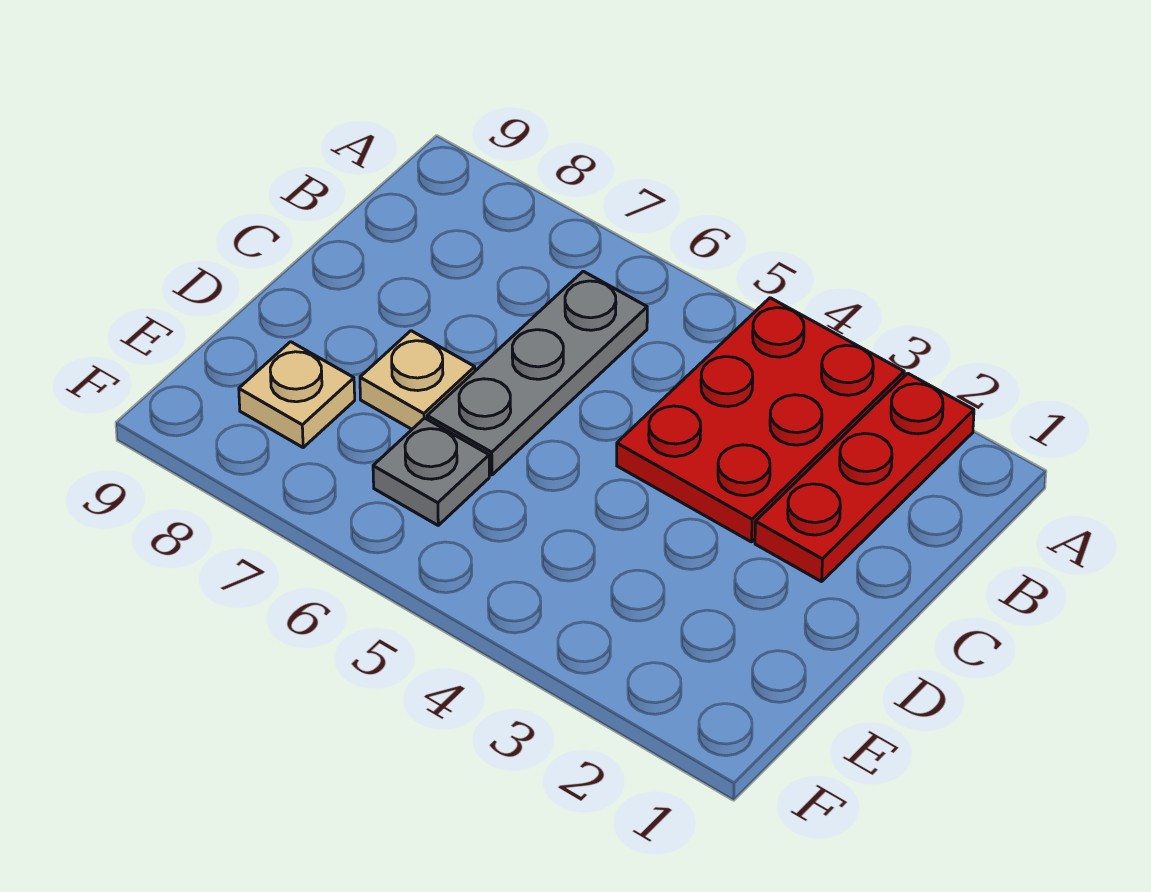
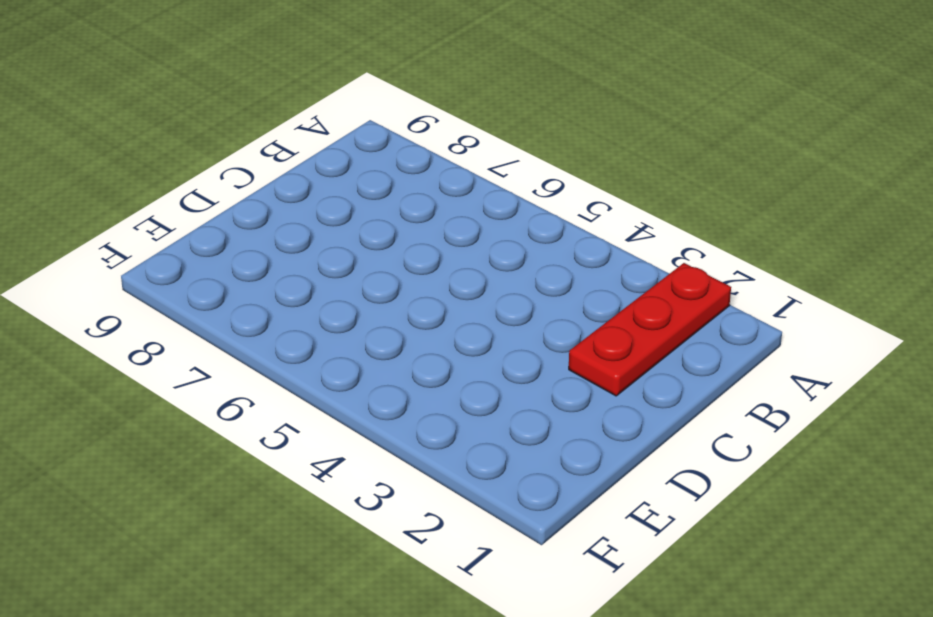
none -> red plate A3:C4 level 1
none -> grey plate B6:D6 level 1

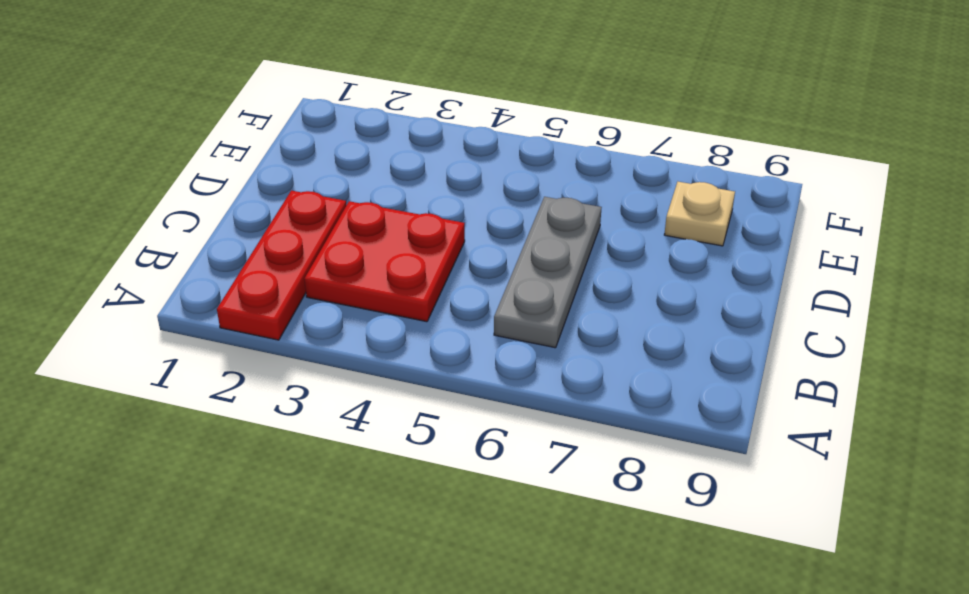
red plate B3:C4 level 1 -> red plate A3:C4 level 1
none -> tan plate D7 level 1
none -> grey plate E6 level 1

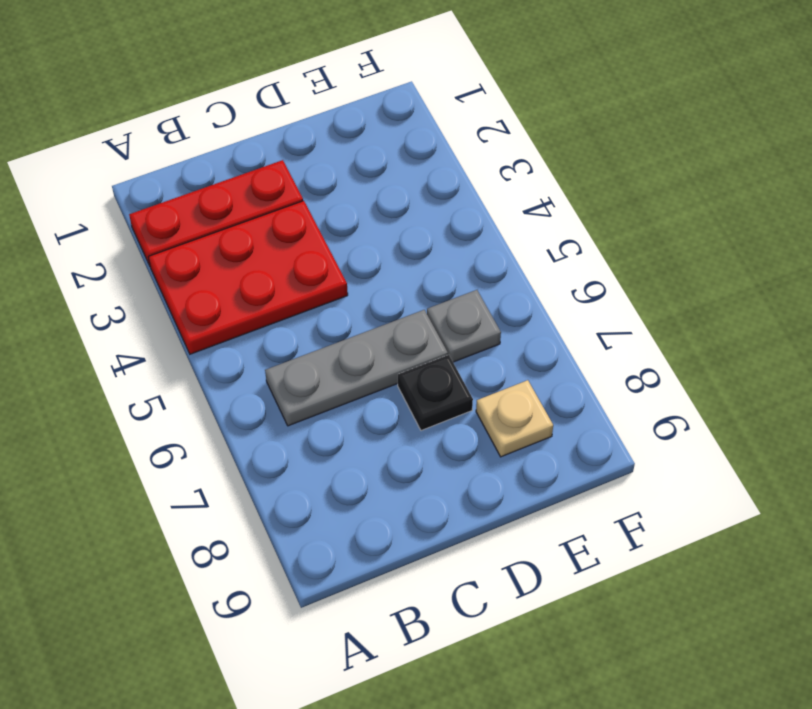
black plate D7 level 1 -> tan plate D7 level 1

